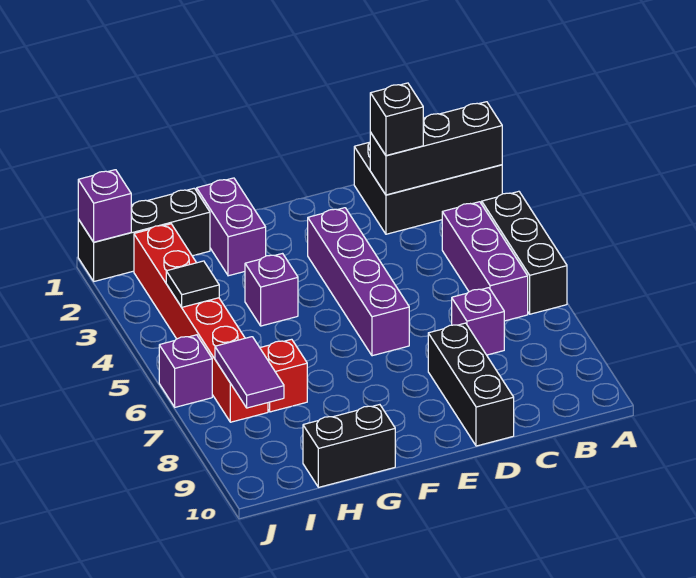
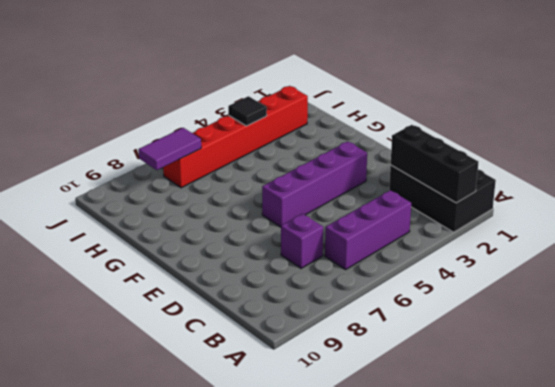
none -> black brick A4:A6 level 1
none -> black brick D8:D10 level 1
none -> purple brick G1:G2 level 1

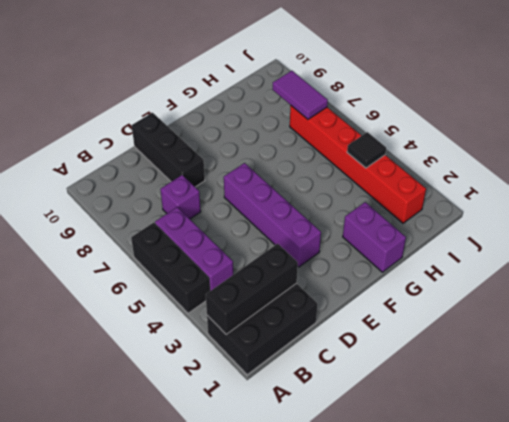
none -> purple brick G4 level 1
none -> black brick G10:H10 level 1
none -> black brick H1:J1 level 1

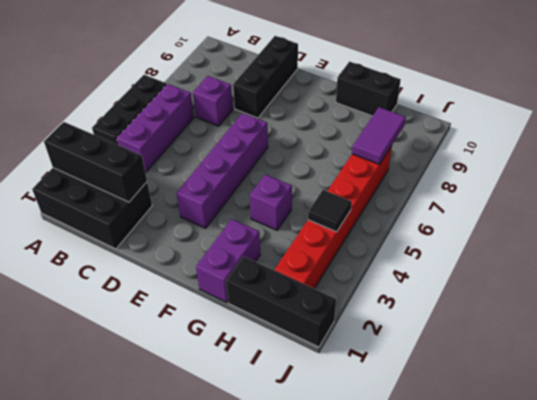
none -> red brick H7 level 1
none -> purple brick J6 level 1
none -> purple brick J1 level 2

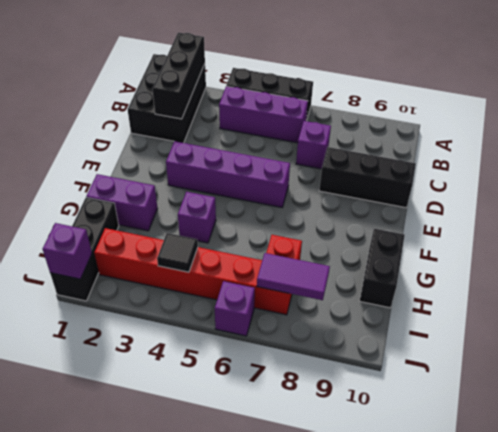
none -> black brick C2 level 3

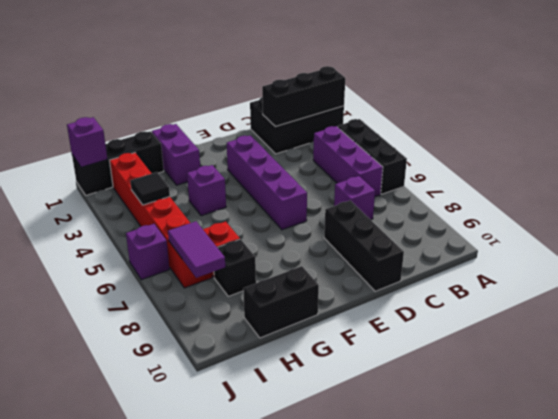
black brick H8 level 1 -> black brick C2 level 3

